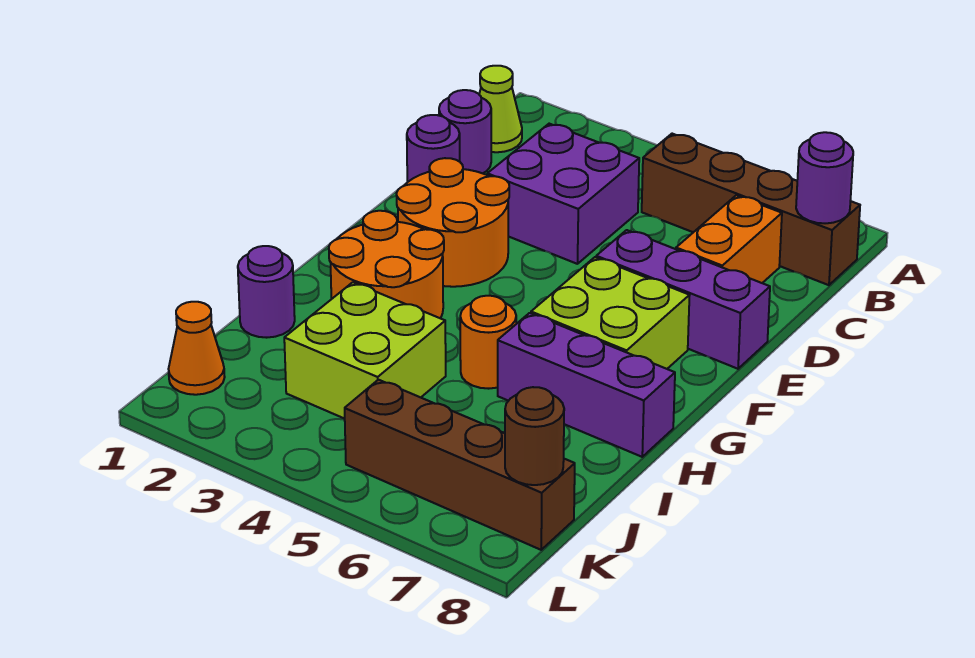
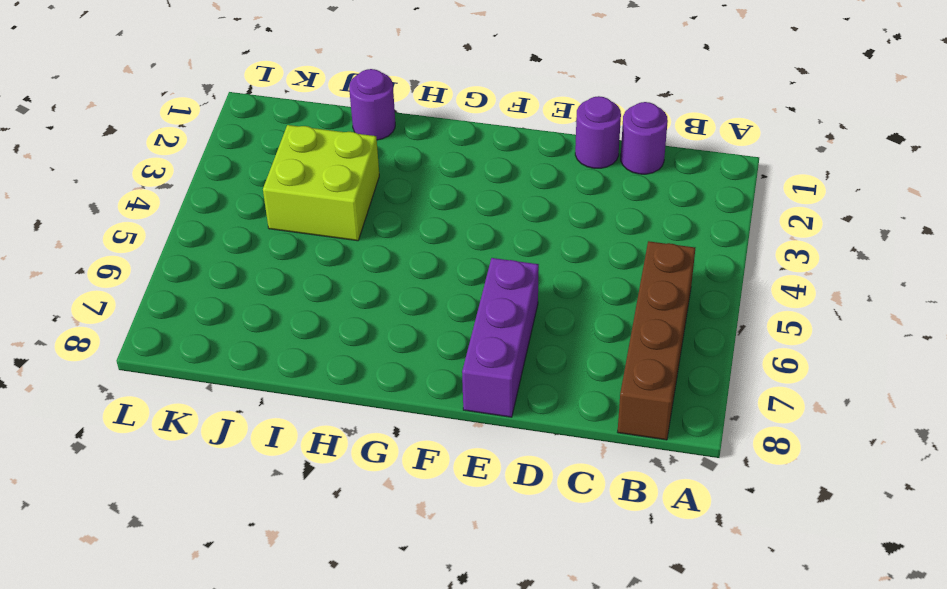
none -> lime cone B1 level 1
none -> purple brick C3:D4 level 1
none -> orange brick C7:D7 level 1

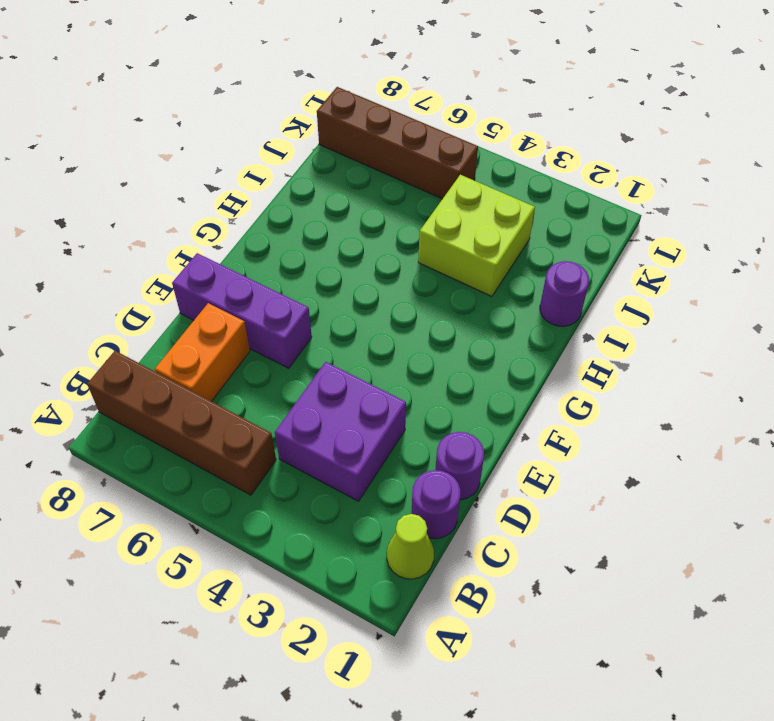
none -> orange round brick E2:F3 level 1
none -> lime brick F6:G7 level 1
none -> orange round brick G2:H3 level 1

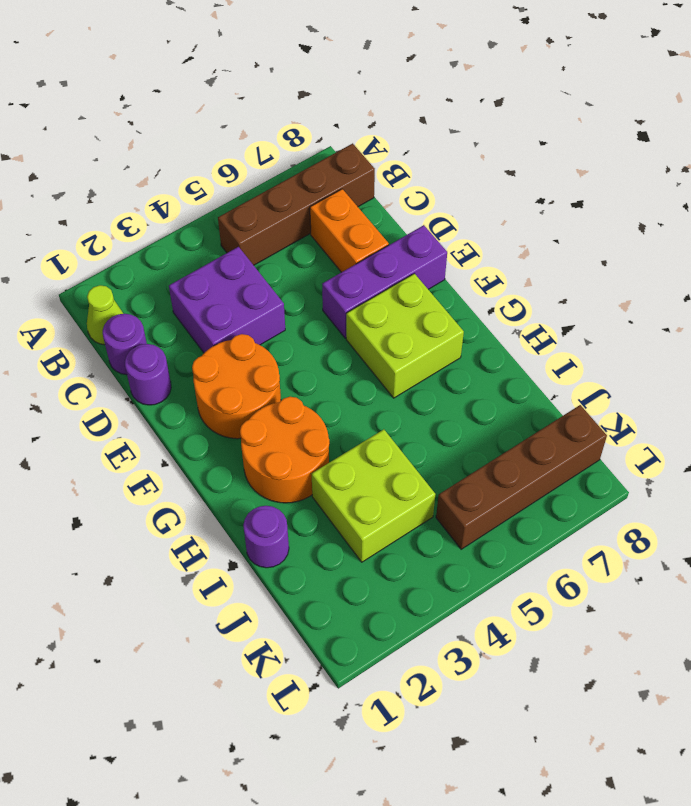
none -> orange round brick H5 level 1
none -> purple brick H6:H8 level 1
none -> orange cone K1 level 1

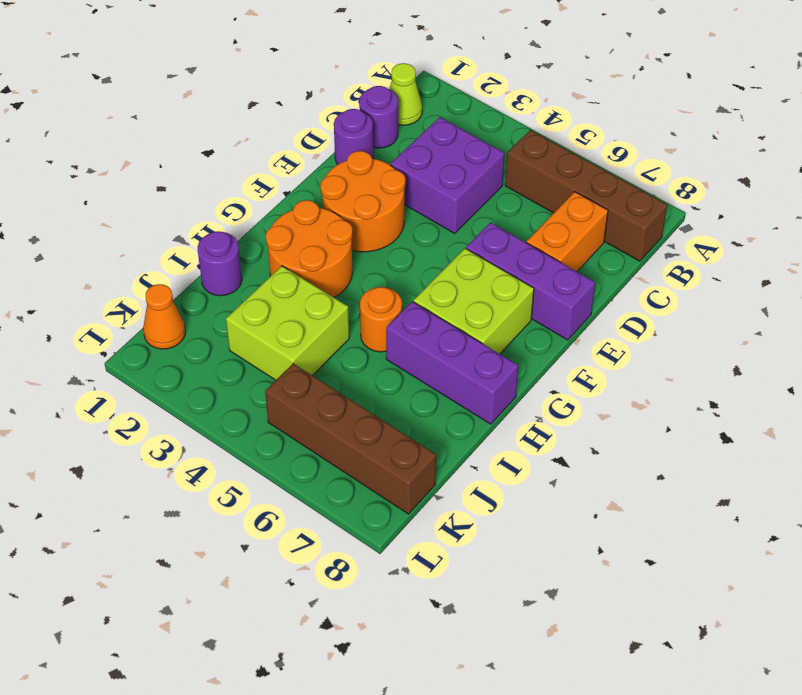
none -> purple round brick B8 level 2
none -> brown round brick K8 level 2

